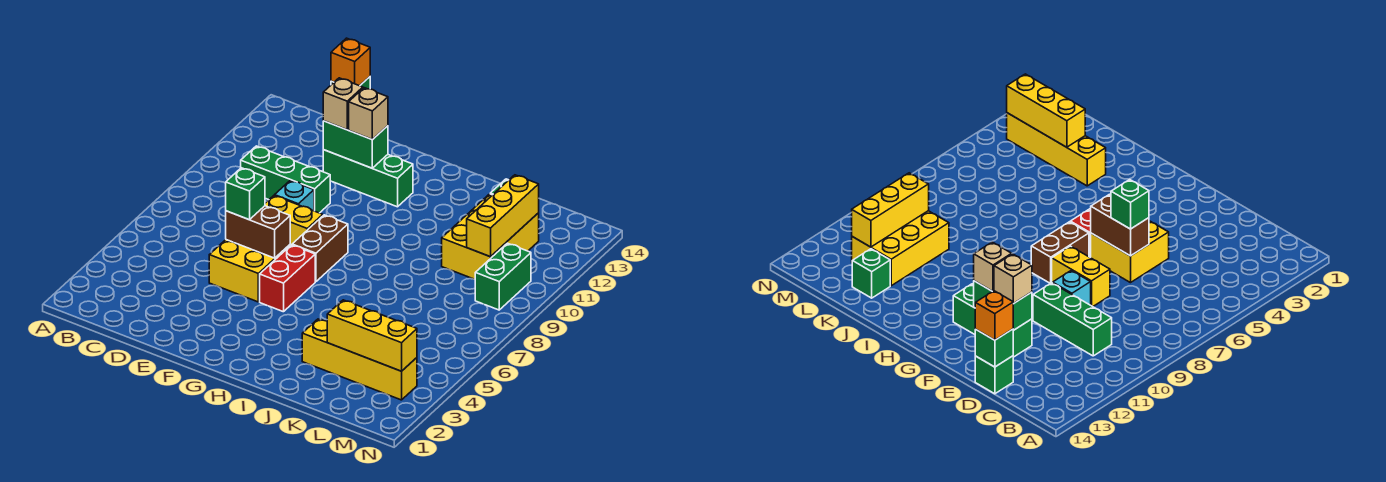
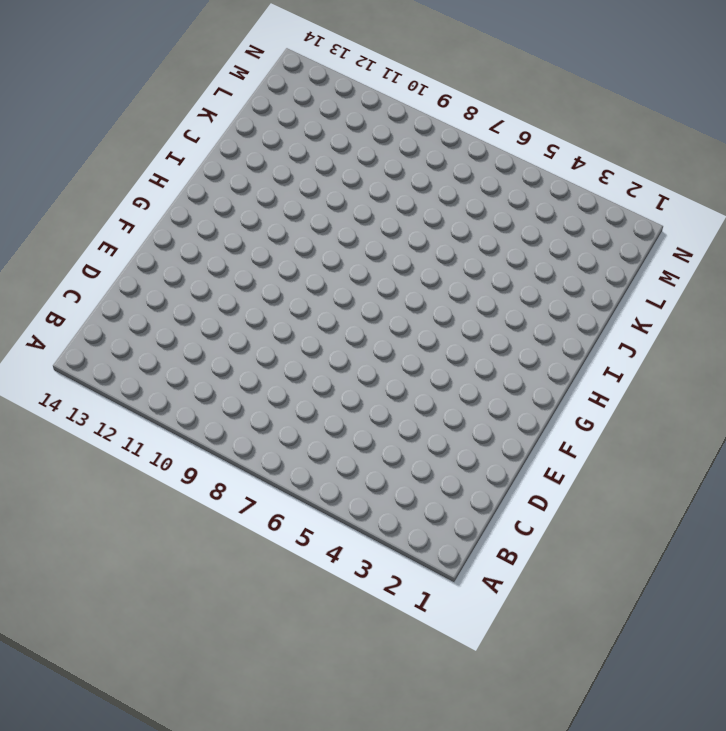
none -> green brick C10:E10 level 1
none -> green brick D14 level 1
none -> yellow brick E5:F6 level 1

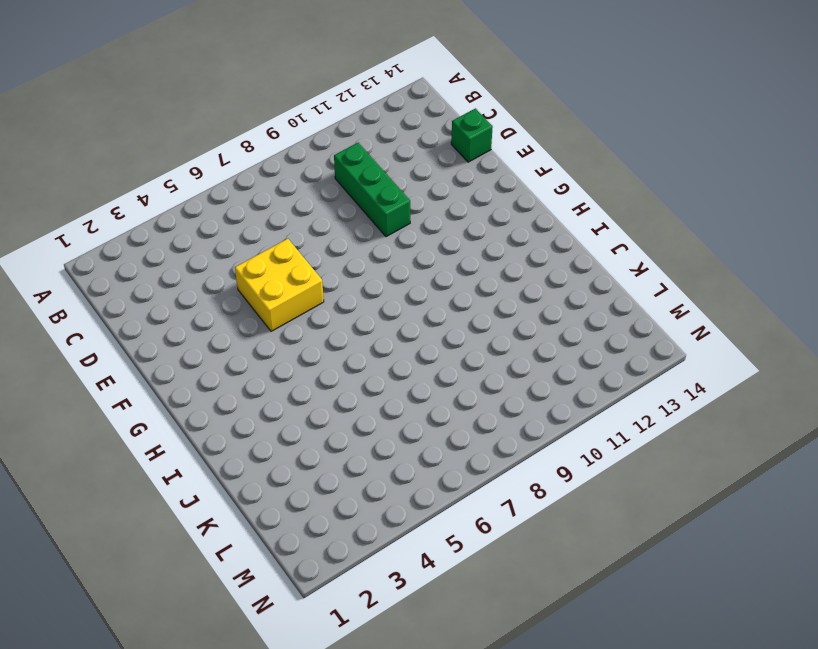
none -> yellow brick E8:F8 level 1
none -> cyan brick E9 level 1
none -> green brick E12:G12 level 1

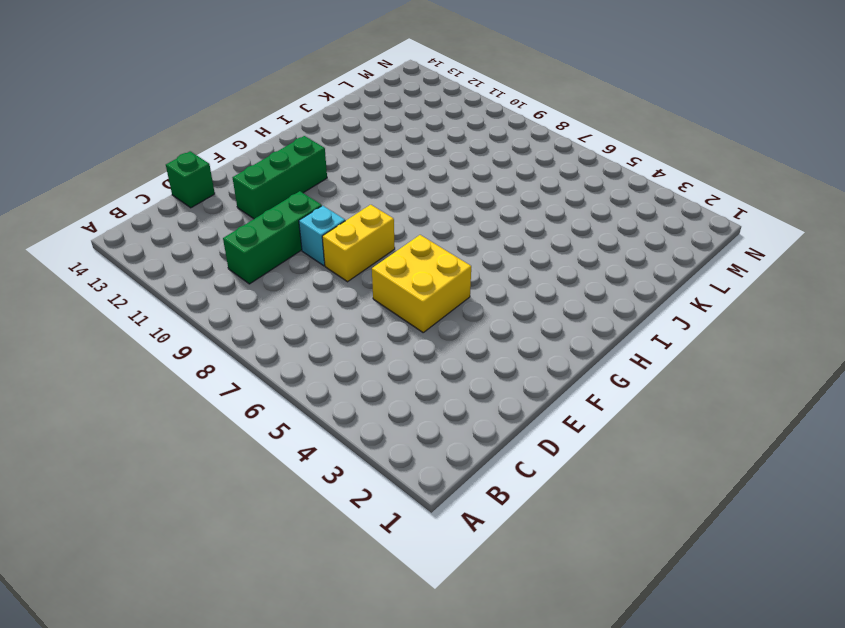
none -> red brick G5:G6 level 1
none -> brown brick G7:G8 level 1
none -> yellow brick J3:M3 level 1

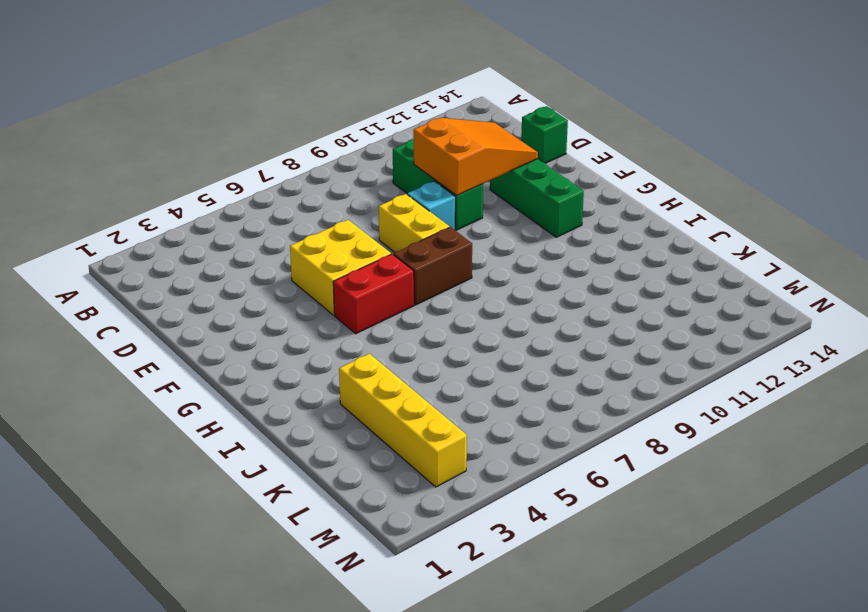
orange slope D10:E12 level 2 top 10 -> green brick E12:F12 level 2
none -> yellow brick K10:L12 level 1
none -> green brick K13 level 1
none -> green brick M9:M10 level 1

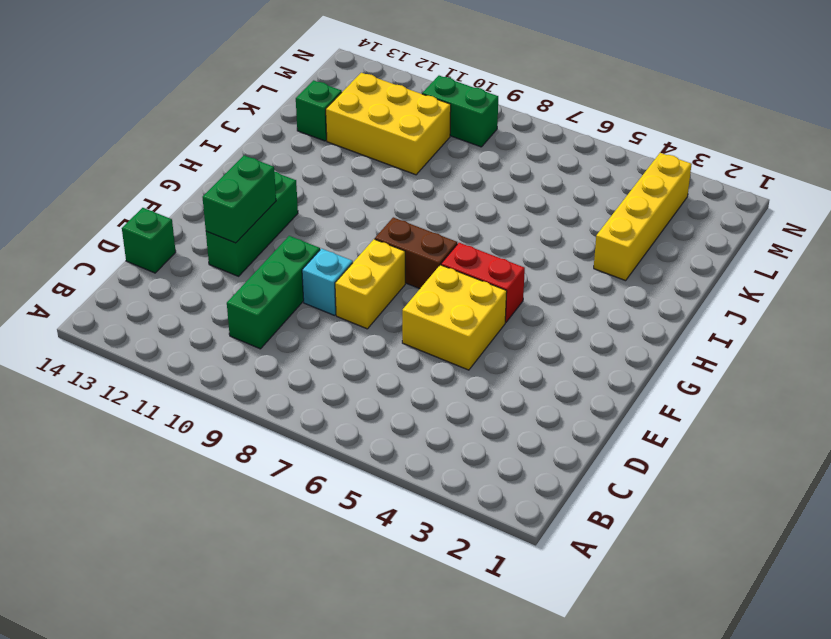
none -> green brick D14 level 2
none -> brown brick E6:F6 level 2
none -> yellow brick K3:M3 level 2

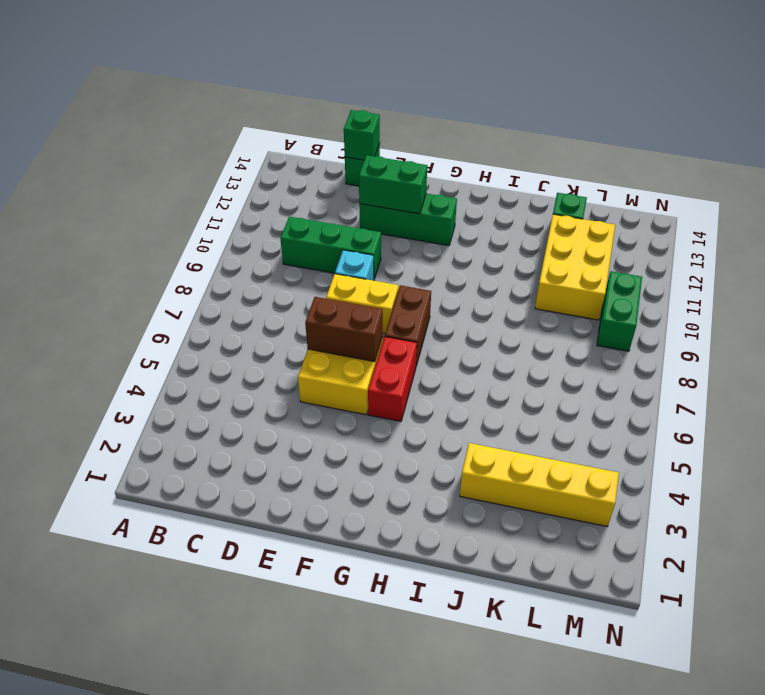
none -> yellow brick K3:M3 level 2
none -> yellow brick L10:L12 level 2
none -> orange brick D14 level 3

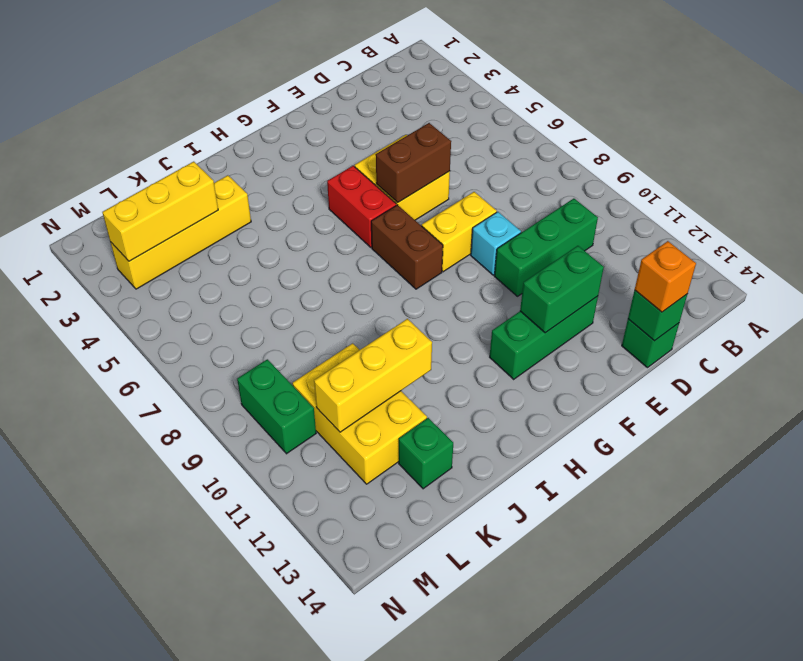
yellow brick J11:L11 level 2 -> yellow brick L10:L12 level 2
none -> green brick E6 level 3
none -> tan brick E12 level 3
none -> tan brick F12 level 3

